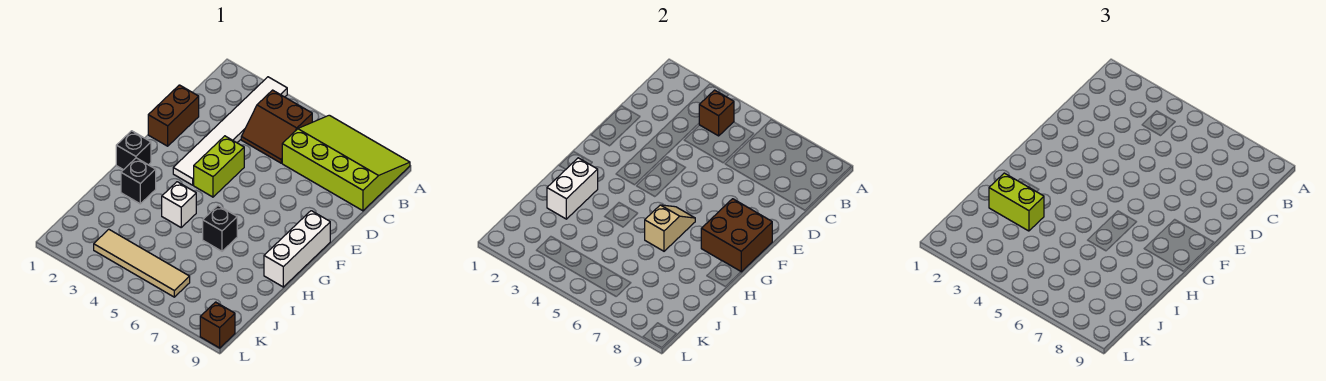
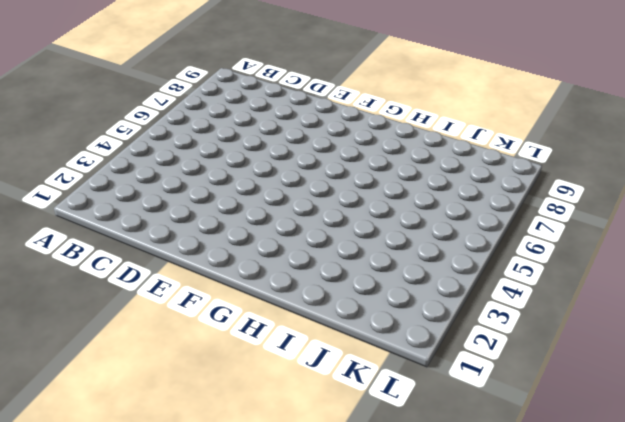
none -> white tile A3:F3 level 1
none -> lime slope A6:C9 level 1 top C
none -> brown slope B4:C5 level 1 top B

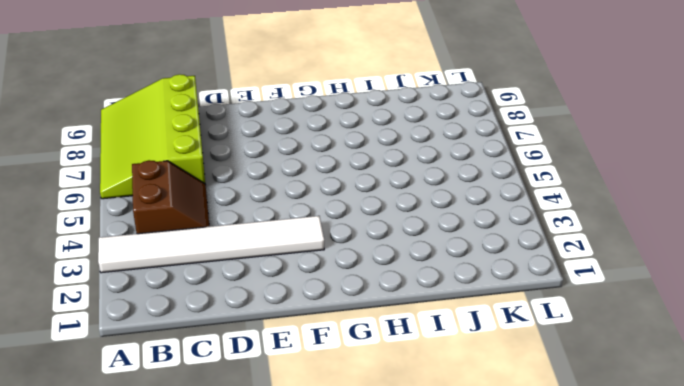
none -> brown brick D1:E1 level 1
none -> lime brick E4:F4 level 1
none -> white brick F9:H9 level 1

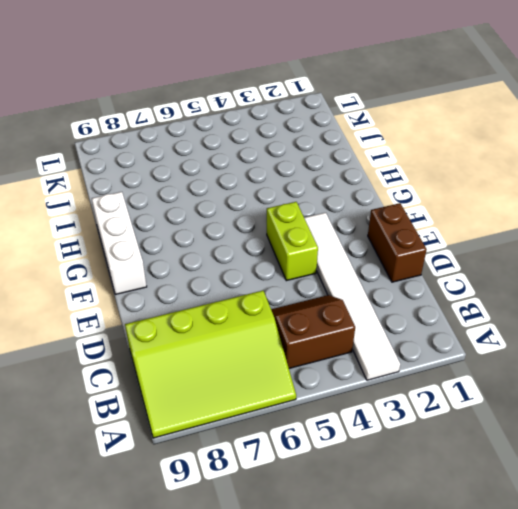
none -> black brick G1 level 1
none -> black brick H2 level 1
none -> white brick H4 level 1

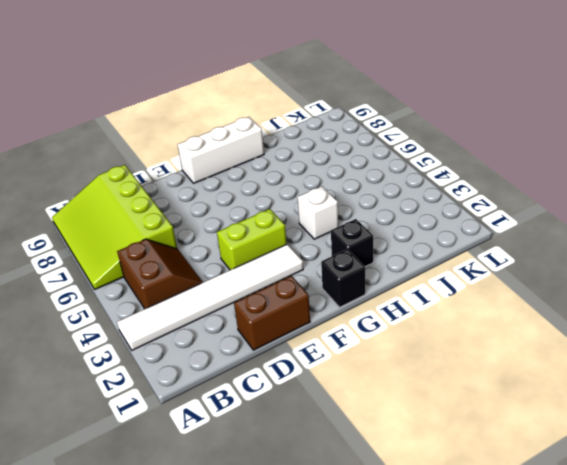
none -> black brick H6 level 1
none -> tan tile K3:K6 level 1
none -> brown brick L9 level 1

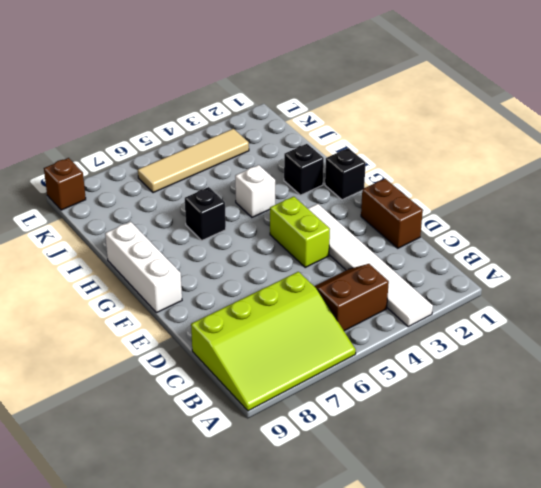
none -> brown brick B4 level 2
none -> brown brick F8:G9 level 2
none -> tan slope G6:H6 level 2 top H

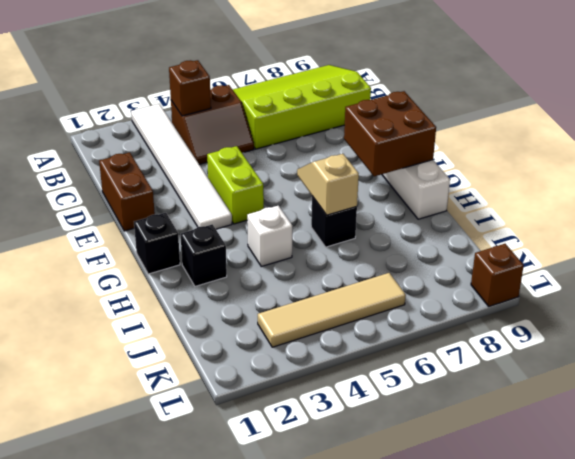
none -> white brick H2:I2 level 2
none -> lime brick I2:I3 level 3

